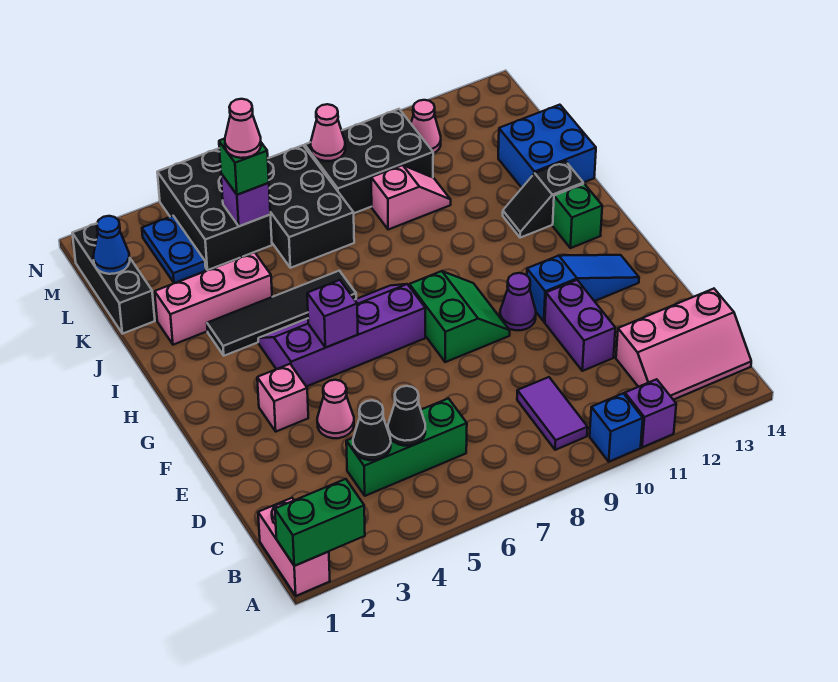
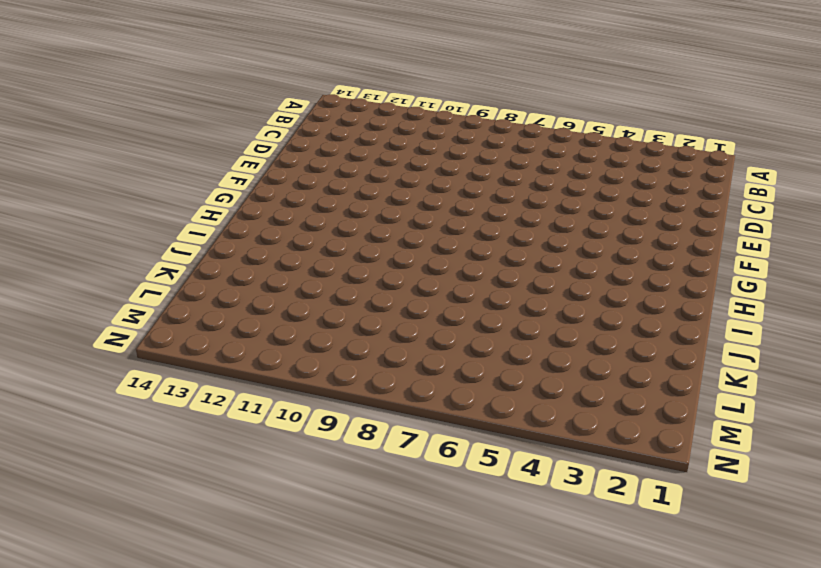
none -> pink brick A1:B1 level 1
none -> blue brick A10 level 1
none -> purple brick A11 level 1
none -> purple tile B9:C9 level 1

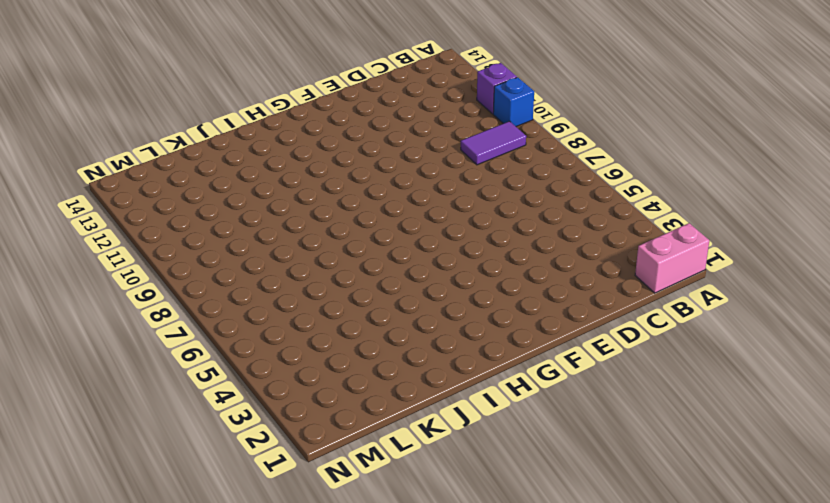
none -> pink slope B12:C14 level 1 top C
none -> green brick C4:C6 level 1
none -> purple brick D11:E11 level 1
none -> pink cone E4 level 1

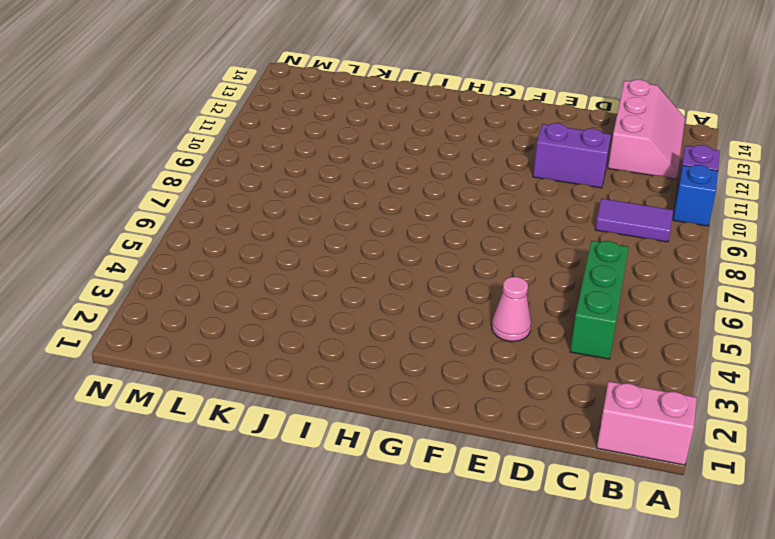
none -> pink brick F3 level 1
none -> green slope F8:G9 level 1 top 8
none -> purple cone F10 level 1
none -> blue slope F11:F13 level 1 top 11

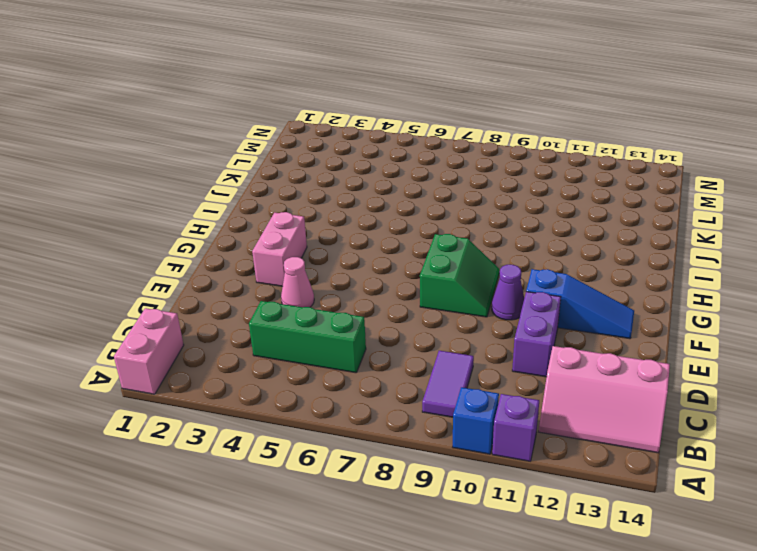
pink brick F3:G3 level 1 -> pink brick F3 level 1
none -> purple slope G4:H7 level 1 top G
none -> green brick H13 level 1
none -> black tile I3:I6 level 1
none -> black slope I12:I13 level 1 top 13

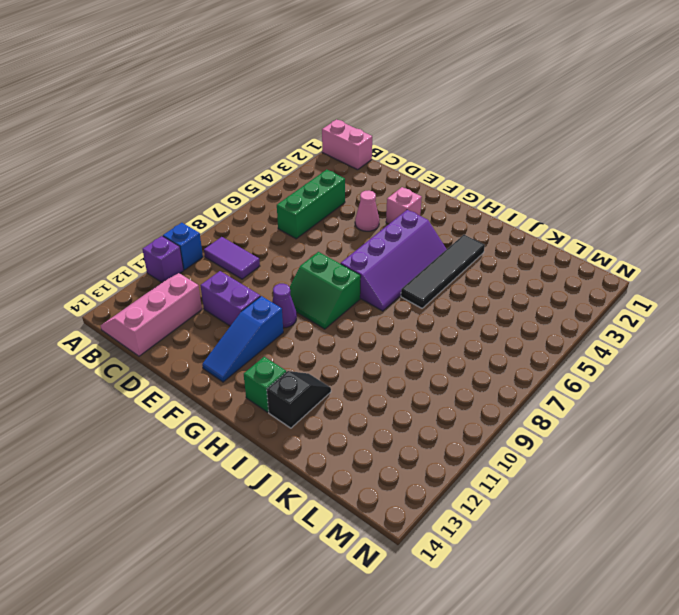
none -> pink brick J2:J4 level 1
none -> blue brick J13:K14 level 1
none -> black brick K1:M1 level 1
none -> black brick K6:M7 level 1

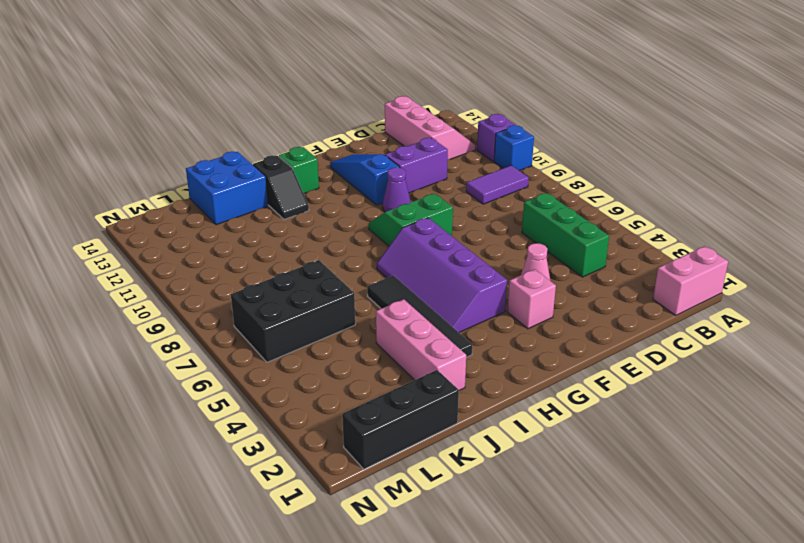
none -> pink slope K9:K10 level 1 top 9
none -> blue plate L3:M3 level 1
none -> black brick L4:N5 level 1
none -> black brick L8:M10 level 1

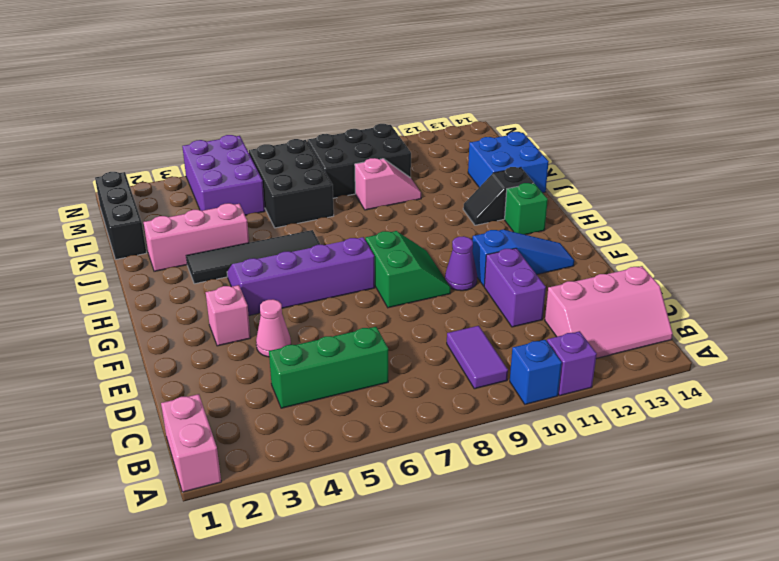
purple brick L4:N5 level 1 -> black brick L4:N5 level 1
none -> blue plate L3:M3 level 1
none -> pink cone M11 level 1
none -> green brick A1:A2 level 2
none -> black cone C4 level 2

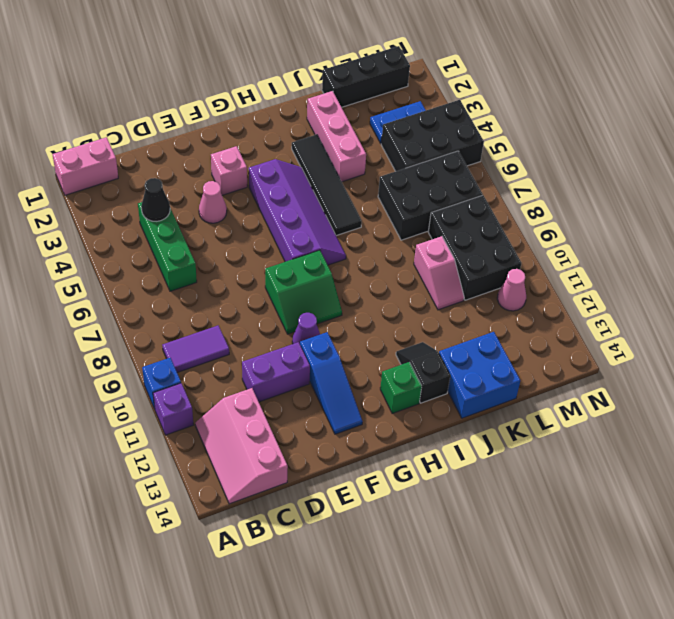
none -> green brick A1:A2 level 2
none -> black cone C5 level 2
none -> purple brick G5 level 2
none -> blue cone L1 level 2

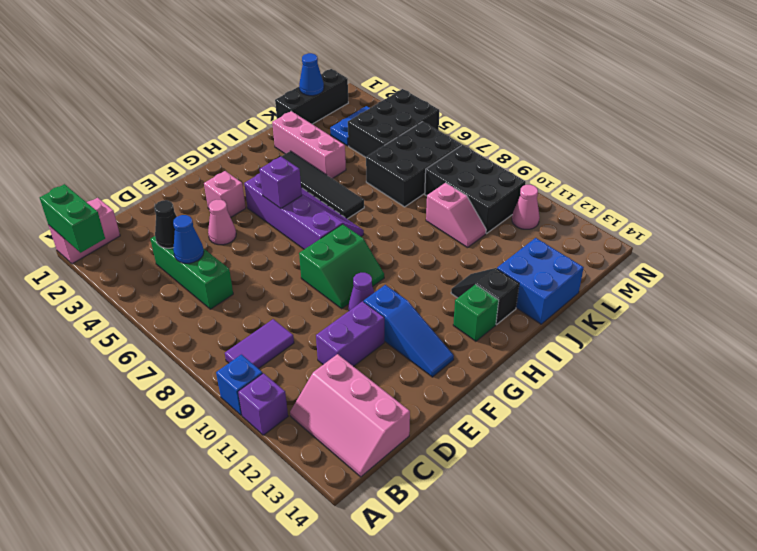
blue cone C5 level 2 -> black cone C5 level 2
none -> purple brick L5 level 2
none -> pink cone M8 level 2
none -> green brick L5 level 3
none -> pink cone L5 level 4

